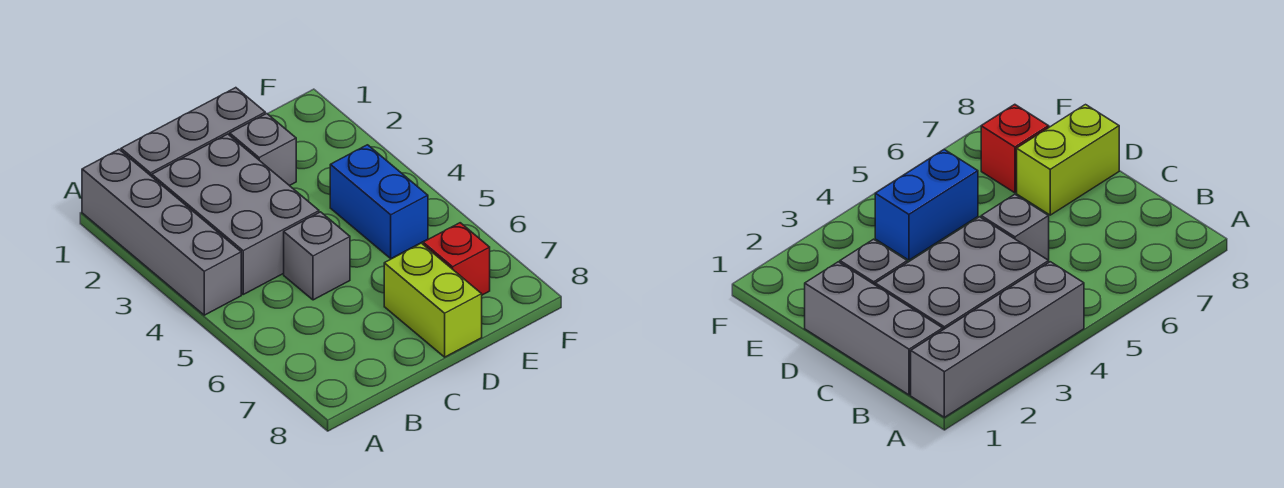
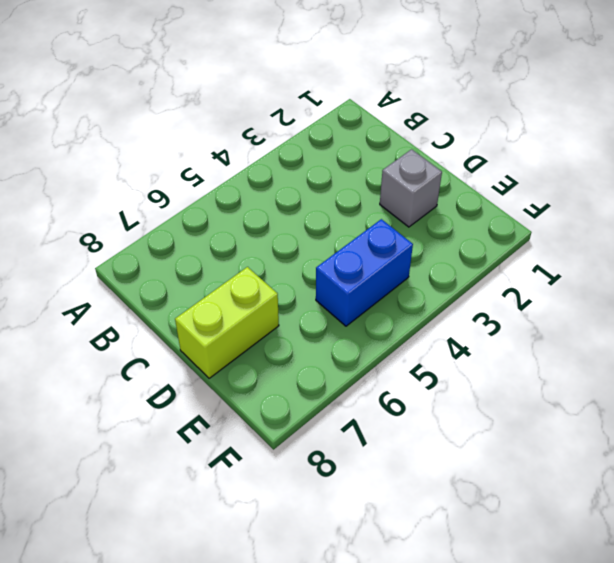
none -> grey brick A1:A4 level 1
none -> grey brick B1:D1 level 1

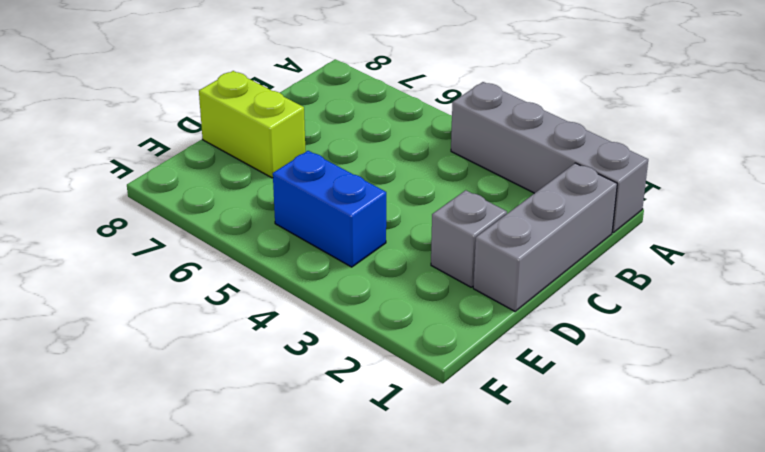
none -> grey brick B2:C4 level 1
none -> grey brick C5 level 1

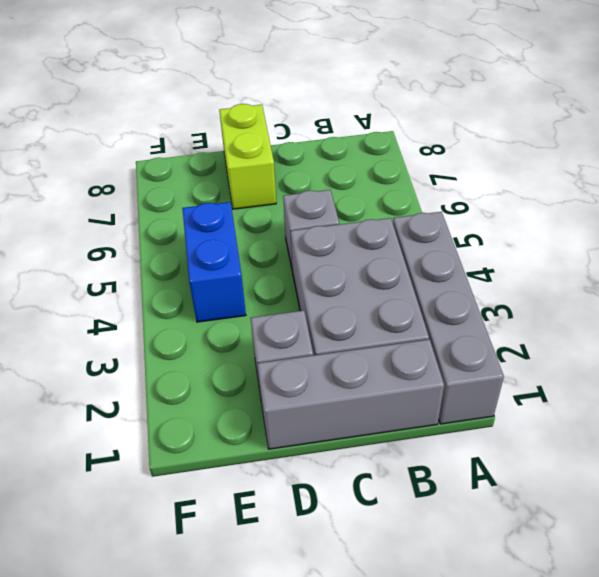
none -> red brick E7 level 1

